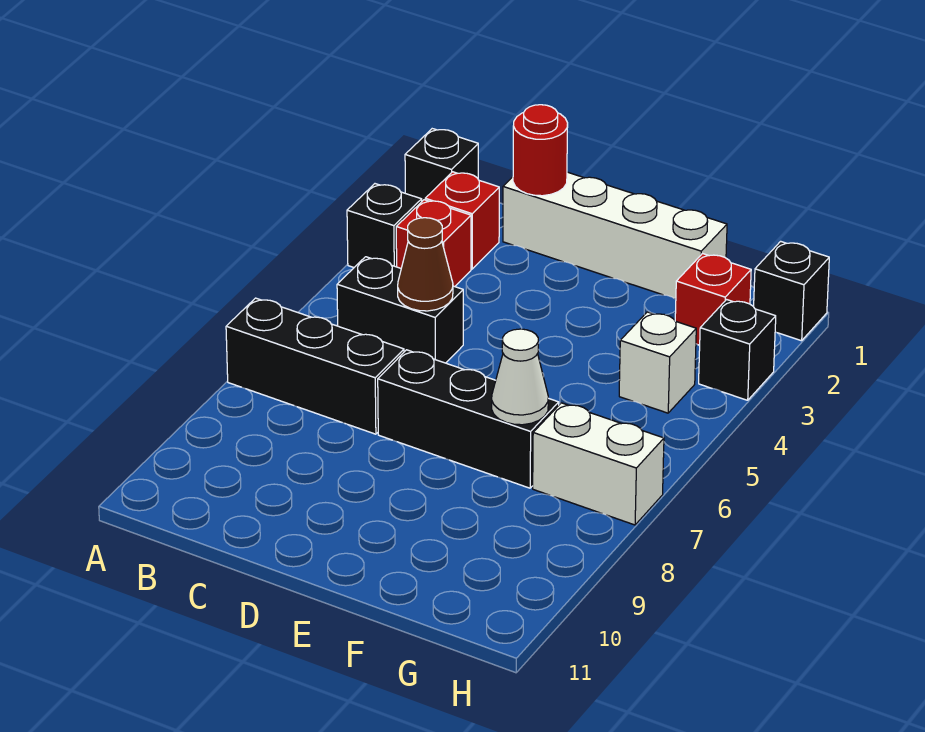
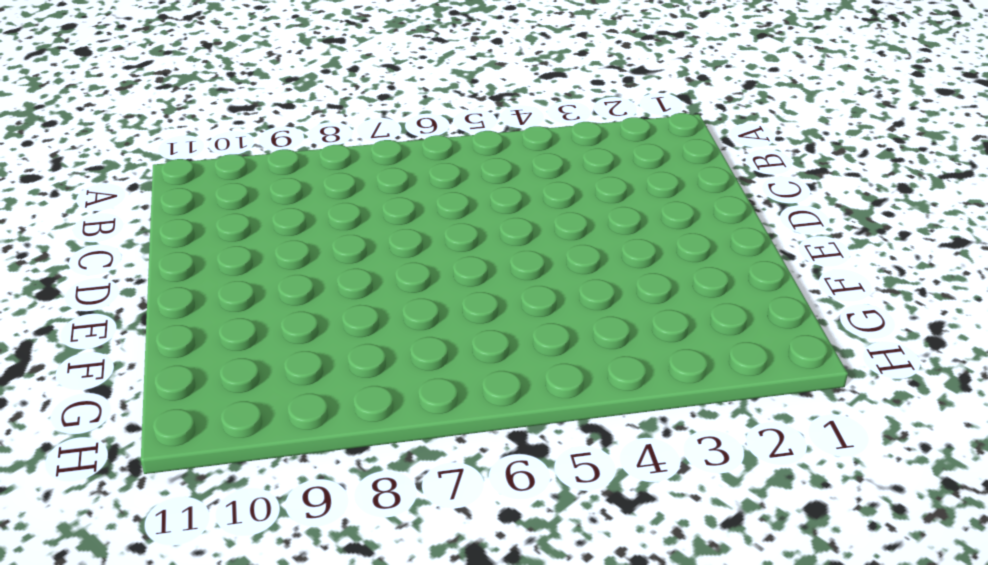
none -> black brick A1 level 1
none -> black brick A3 level 1
none -> black brick A7:C7 level 1

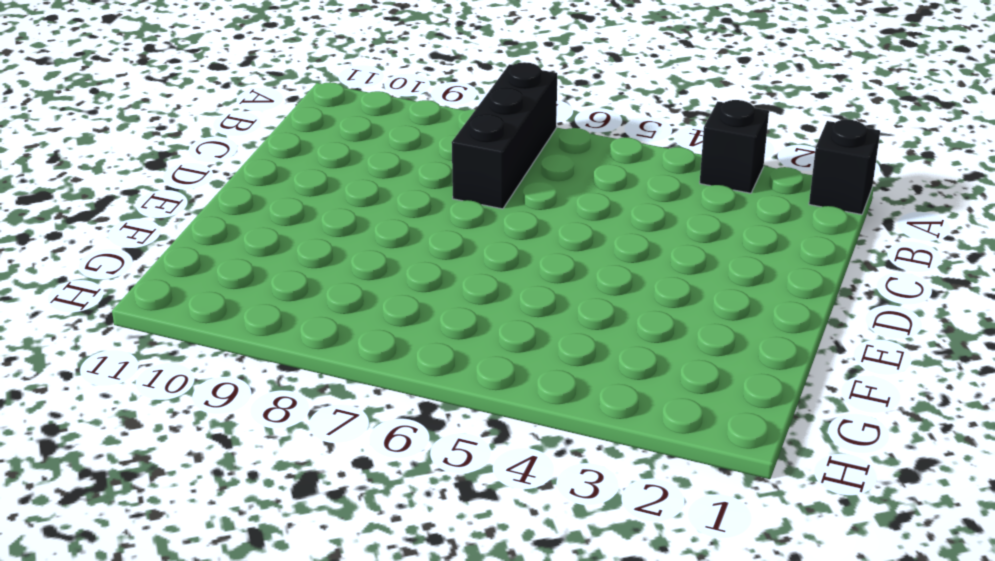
none -> red brick B2 level 1
none -> red brick B3 level 1
none -> black brick B5:C5 level 1

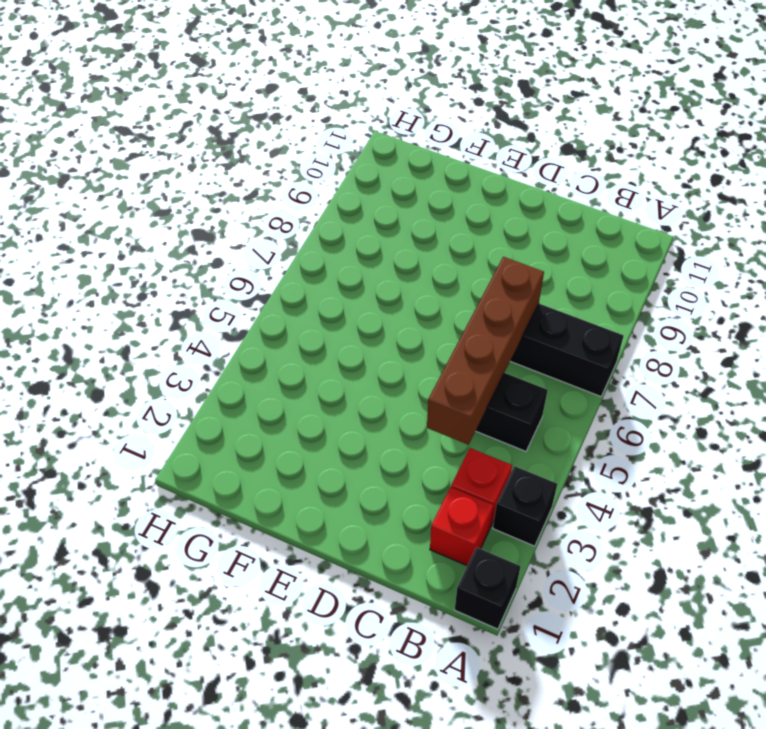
brown brick C4:C7 level 2 -> brown cone C5 level 2
none -> white brick C1:F1 level 1
none -> black brick D7:F7 level 1
none -> red brick G2 level 1

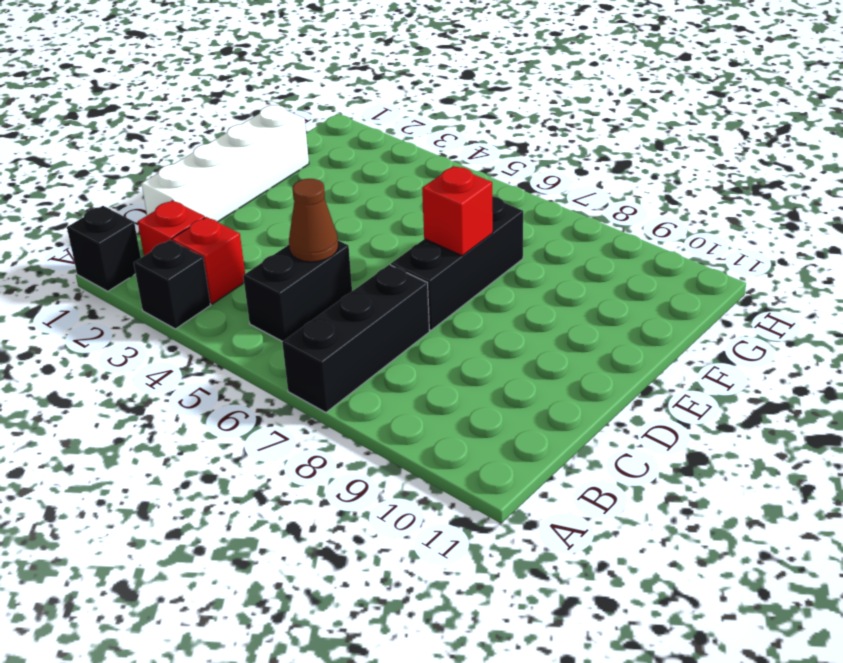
red brick E7 level 2 -> red brick G2 level 1
none -> white brick G4 level 1
none -> white brick G7:H7 level 1
none -> black brick H1 level 1

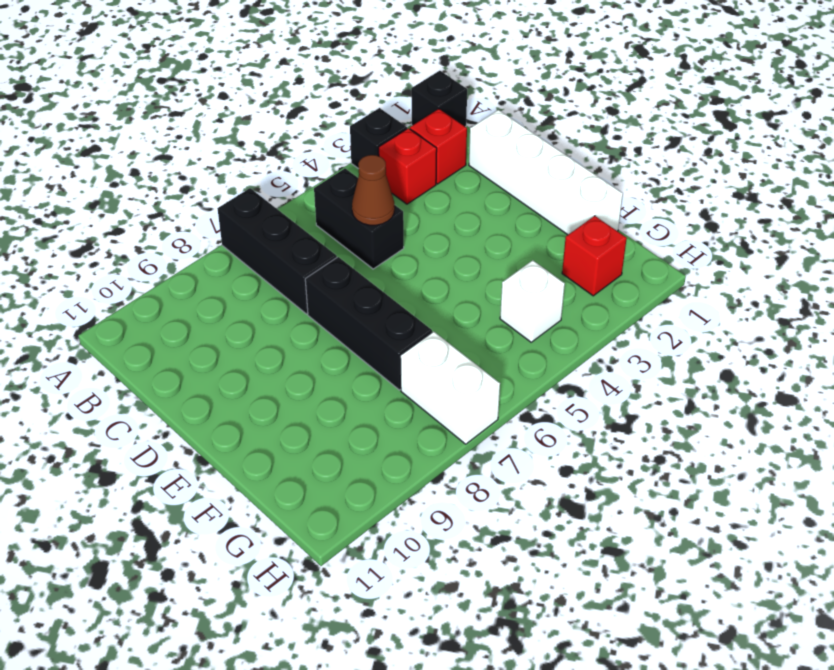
none -> black brick H1 level 1
none -> black brick H3 level 1
none -> red round brick C1 level 2

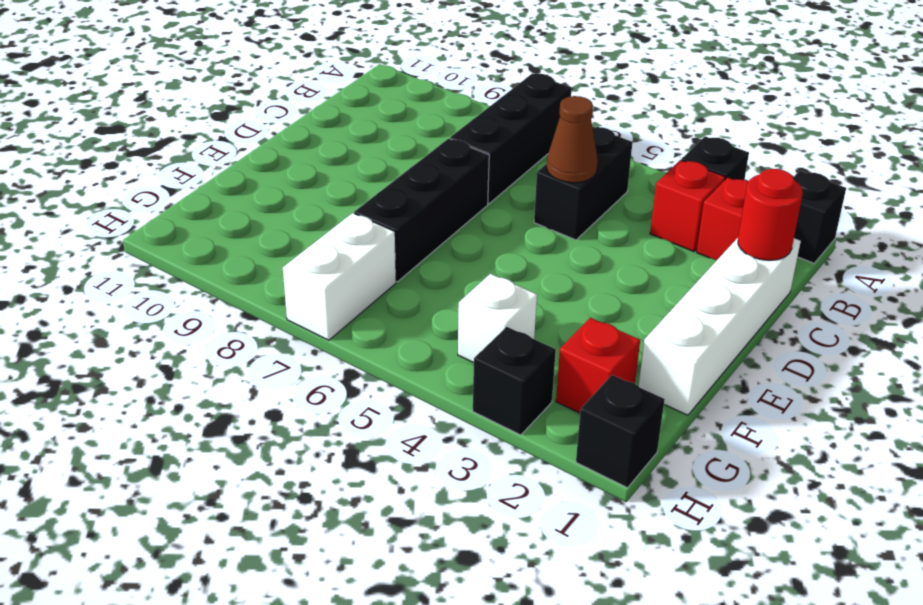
none -> white cone F7 level 2

